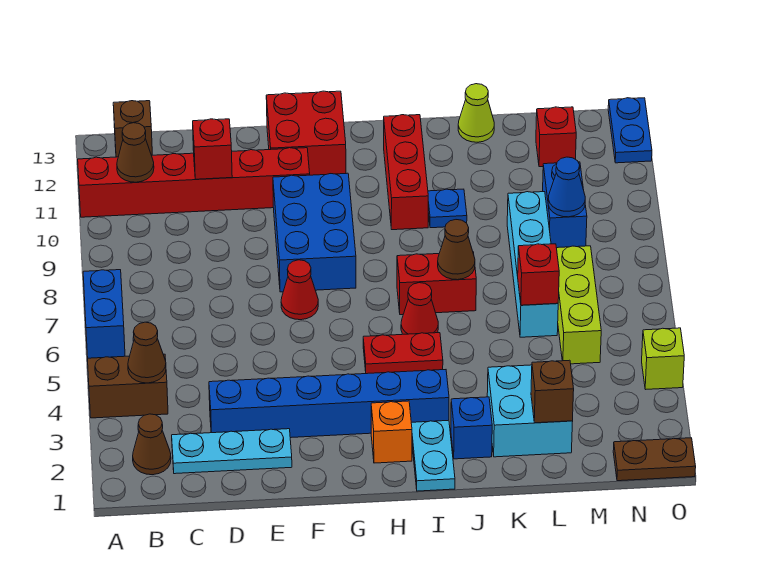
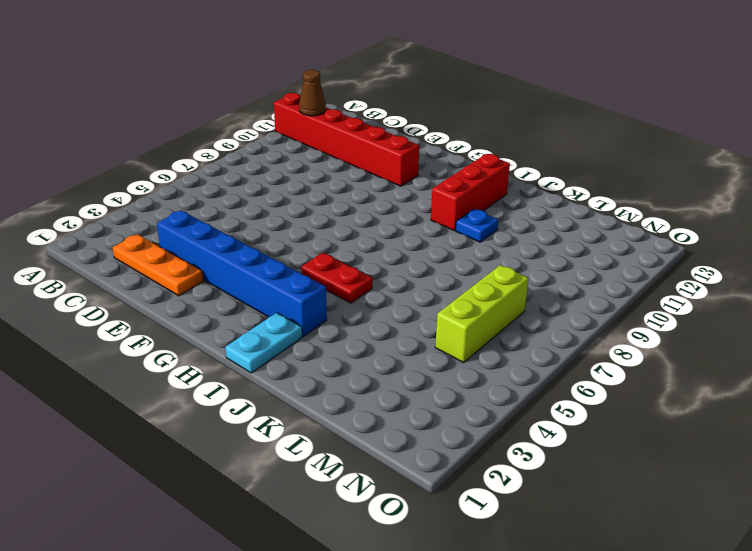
orange plate C2:E2 level 1 -> cyan plate C2:E2 level 1
none -> brown brick A4:B4 level 1
none -> blue brick A6:A7 level 1
none -> brown cone B2 level 1
none -> brown brick B13 level 1

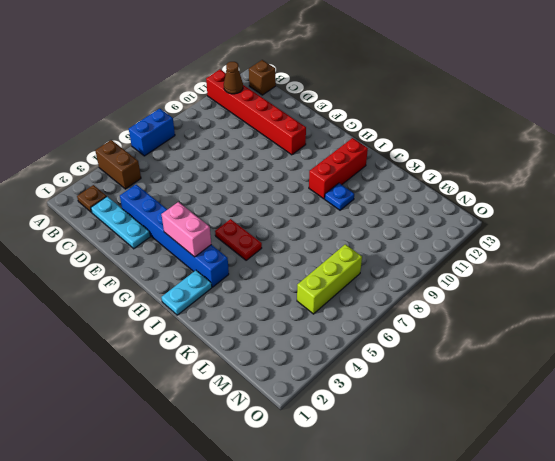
brown plate B2 level 1 -> brown cone B2 level 1
pink brick G3:H3 level 2 -> none
none -> red cone F7 level 1
none -> blue brick F8:G10 level 1
none -> red brick F12:G13 level 1
none -> orange brick H2 level 1

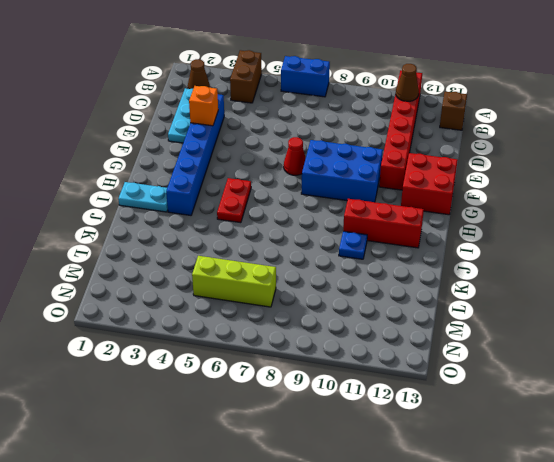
orange brick E3 level 2 -> orange brick H2 level 1
none -> red cone I6 level 1
none -> red brick I7:J7 level 1
none -> blue brick J2 level 1
none -> cyan brick K2:L3 level 1

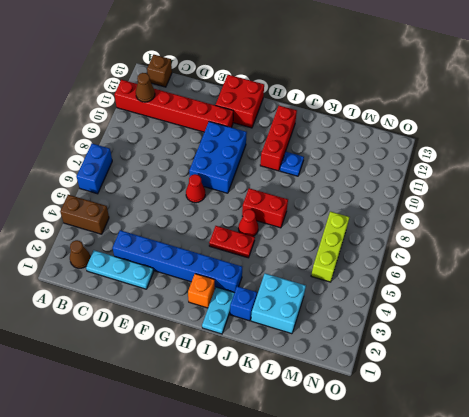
none -> lime cone K13 level 1
none -> cyan brick L6:L9 level 1
none -> blue brick M9:M10 level 1
none -> red brick M12 level 1

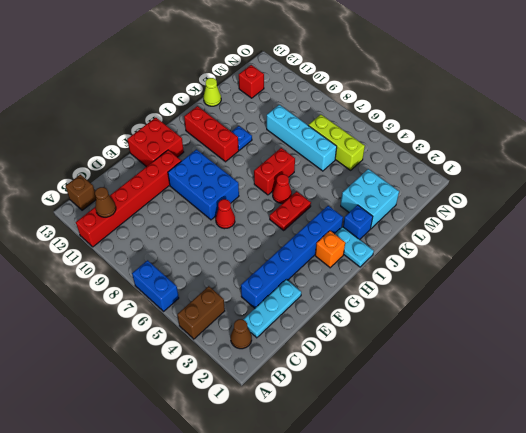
none -> blue brick M9:M10 level 1
none -> brown plate N1:O1 level 1
none -> lime brick O4 level 1
none -> blue plate O12:O13 level 1

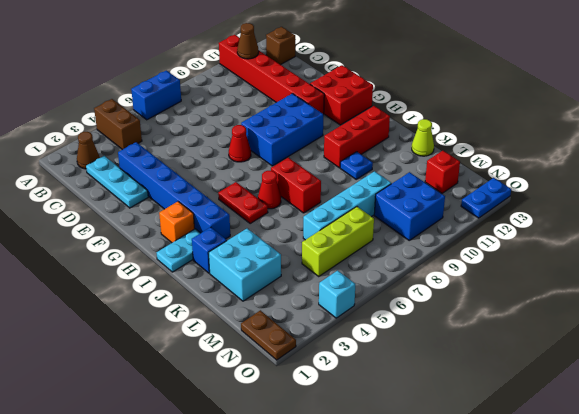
blue brick M9:N10 level 1 -> blue brick M9:M10 level 1
cyan brick O4 level 1 -> lime brick O4 level 1
none -> brown cone B4 level 2
none -> red brick D11 level 2
none -> brown cone J7 level 2
none -> brown brick L2 level 2

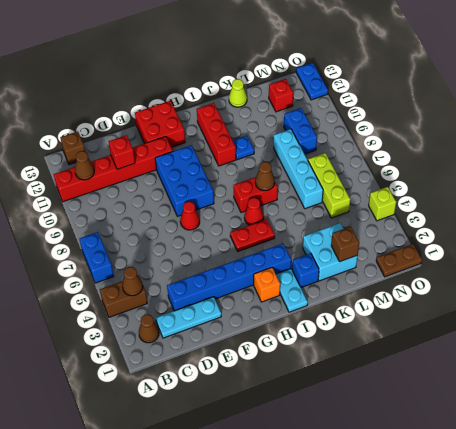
none -> red brick L6 level 2
none -> blue cone M9 level 2

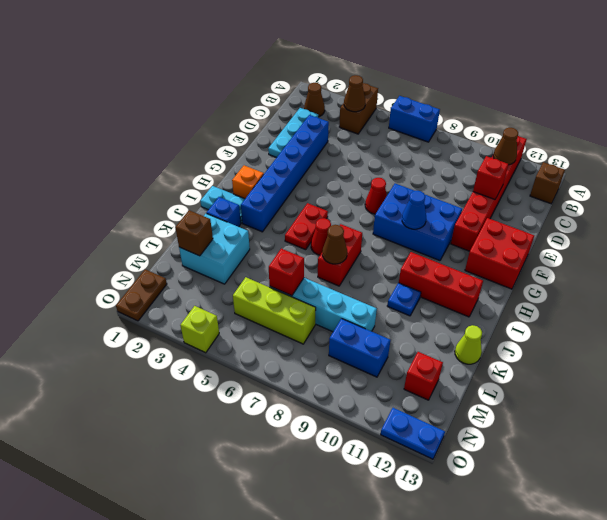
blue cone G9 level 2 -> blue cone M9 level 2

